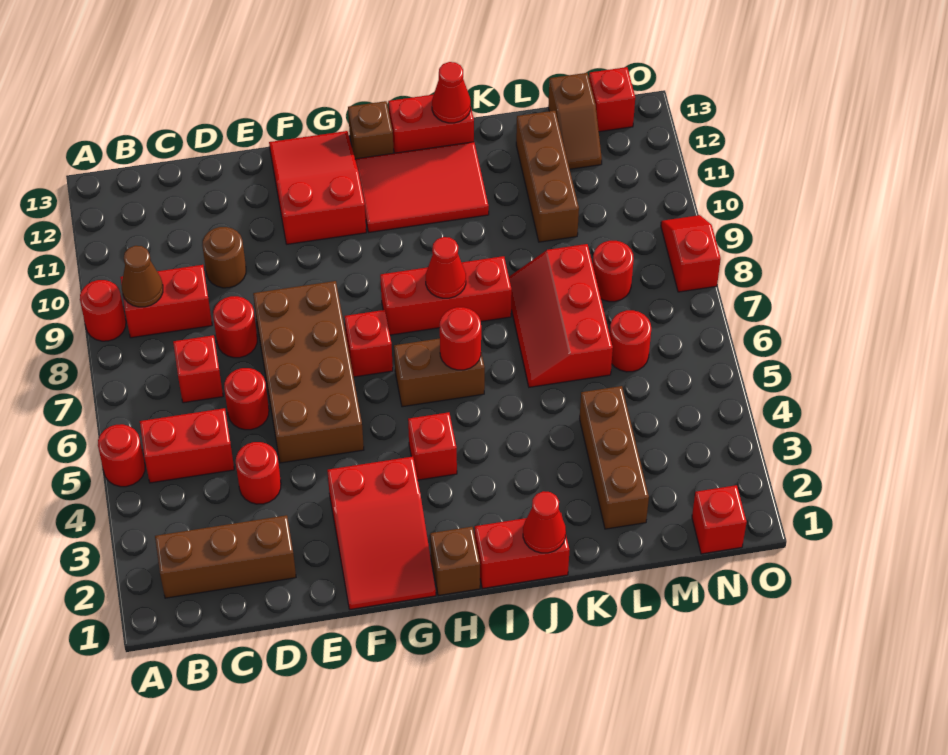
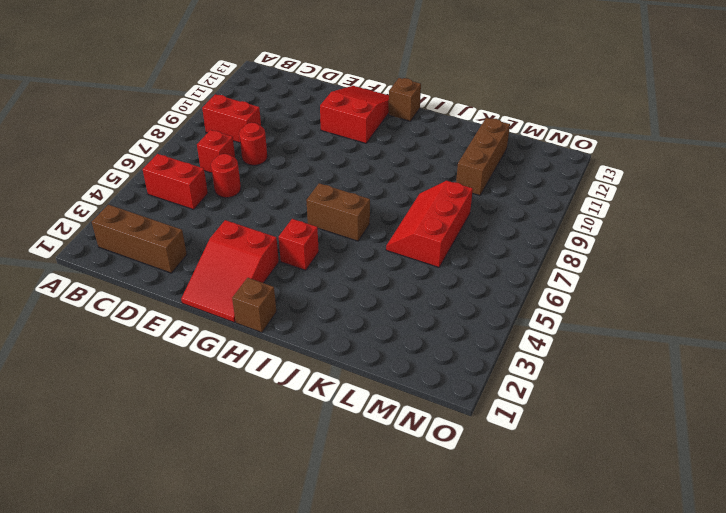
none -> red round brick A5 level 1
none -> red round brick A9 level 1
none -> red round brick D4 level 1
none -> brown round brick D10 level 1

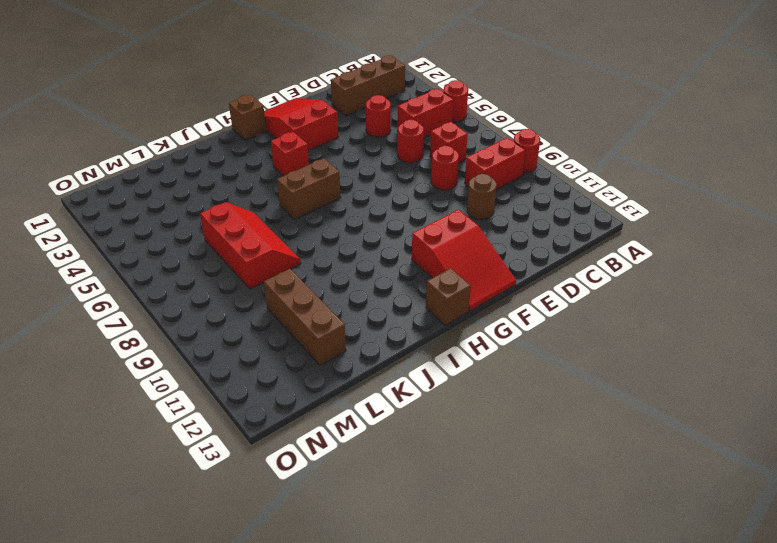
none -> brown brick E5:F8 level 1
none -> red brick G7 level 1
none -> red brick H8:J8 level 1
none -> red tile H11:J12 level 1

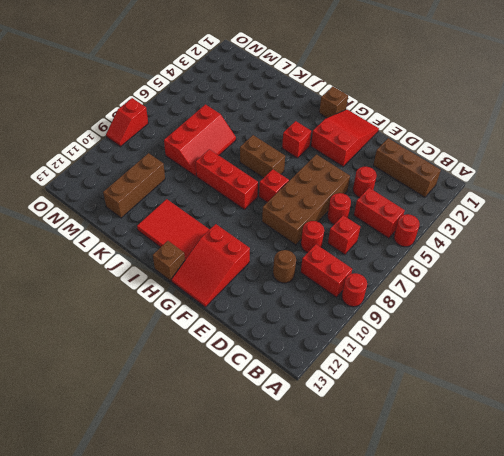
none -> red brick I1:J1 level 1
none -> red brick I13:J13 level 1
none -> brown brick L2:L4 level 1
none -> red round brick M6 level 1

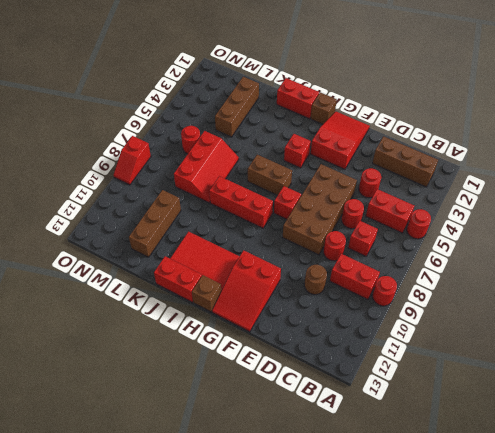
none -> red round brick M8 level 1
none -> brown slope M12:M13 level 1 top 13
none -> red brick N1 level 1
none -> red brick N13 level 1

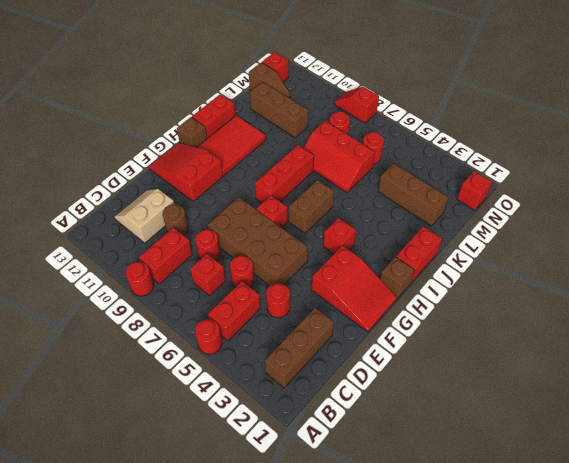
tan slope C11:D12 level 1 top 11 -> none
none -> brown cone B9 level 2
none -> red round brick I6 level 2
none -> red cone I8 level 2
none -> red cone J1 level 2

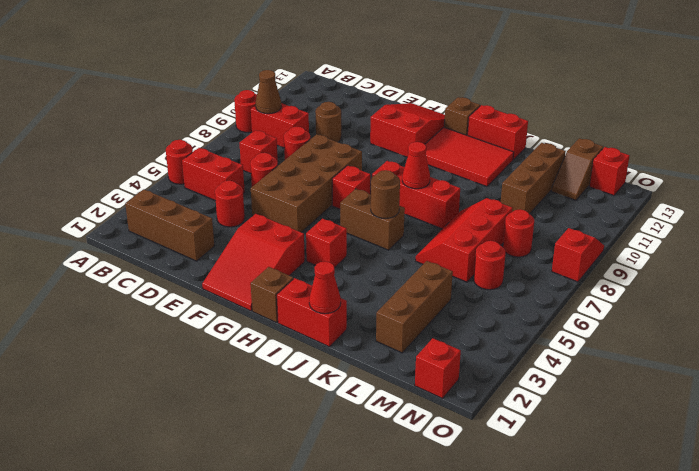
brown round brick I6 level 2 -> red round brick I6 level 2
none -> red cone J13 level 2

